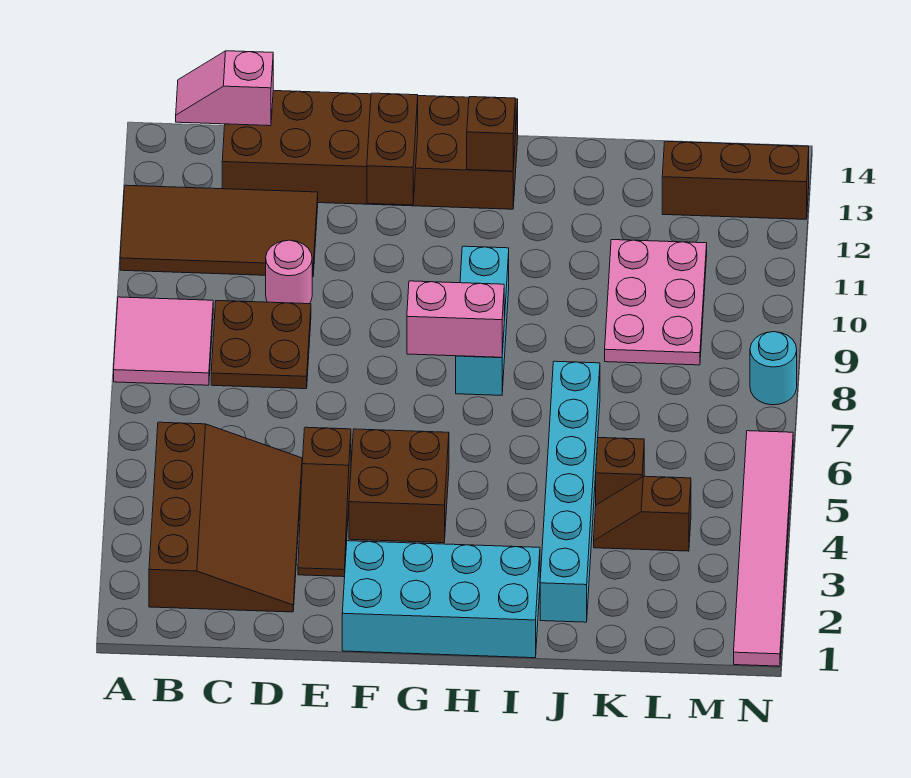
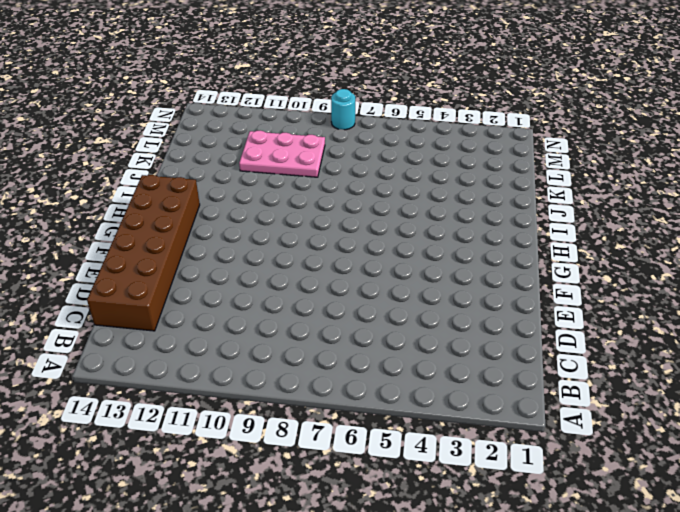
none -> pink tile A8:B9 level 1
none -> brown tile A11:D12 level 1
none -> brown slope B2:D5 level 1 top B

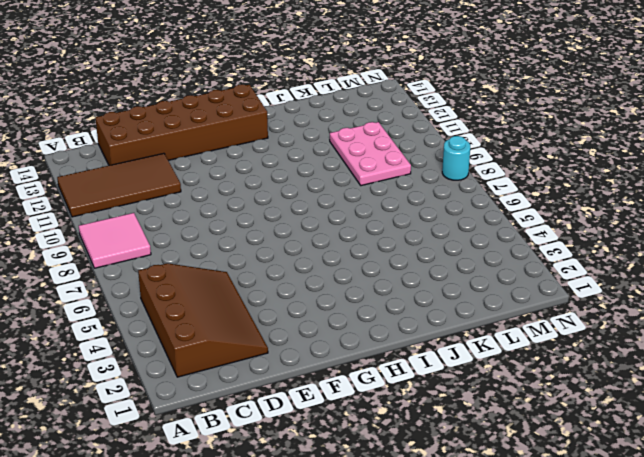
none -> brown plate C8:D9 level 1
none -> pink round brick D10 level 1
none -> brown slope E3:E5 level 1 top 5

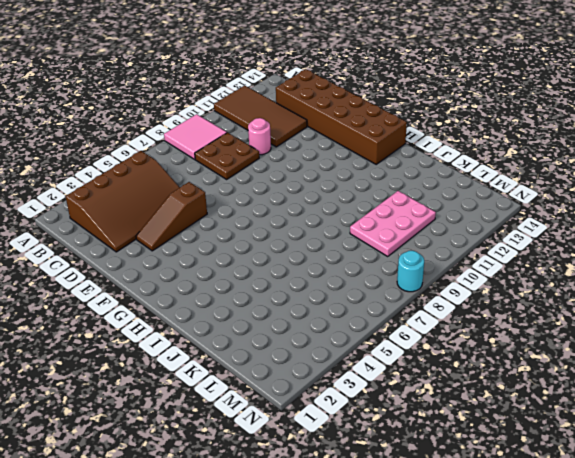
none -> cyan brick F1:I2 level 1
none -> brown brick F4:G5 level 1
none -> cyan brick H8:H10 level 1

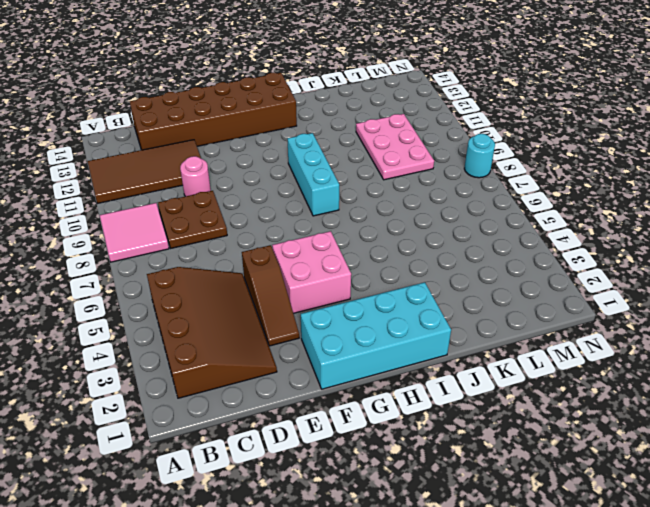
pink brick F4:G5 level 1 -> brown brick F4:G5 level 1
none -> cyan brick J2:J7 level 1
none -> brown slope K4:L4 level 1 top L
none -> brown brick K5 level 1

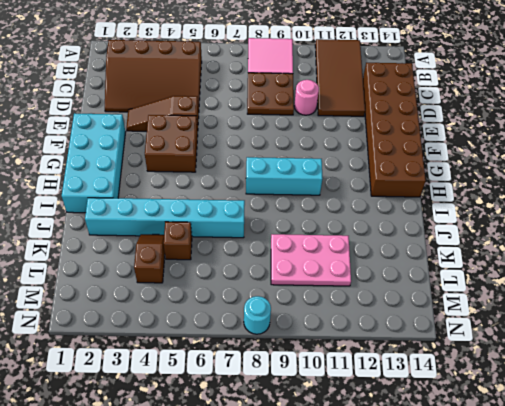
none -> brown brick L13:N13 level 1
none -> pink tile N1:N6 level 1
none -> pink slope B14:C14 level 2 top C

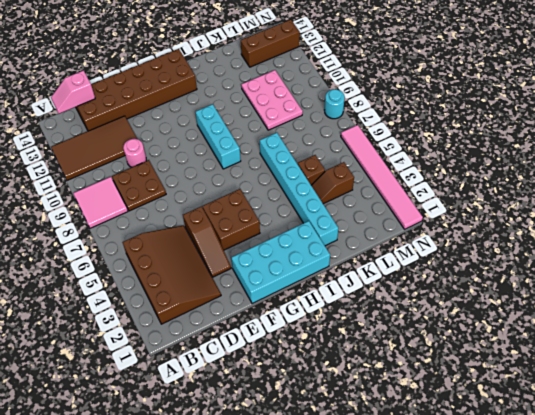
none -> brown brick F12:F13 level 2
none -> pink brick G8:H8 level 2
none -> brown brick H13 level 2

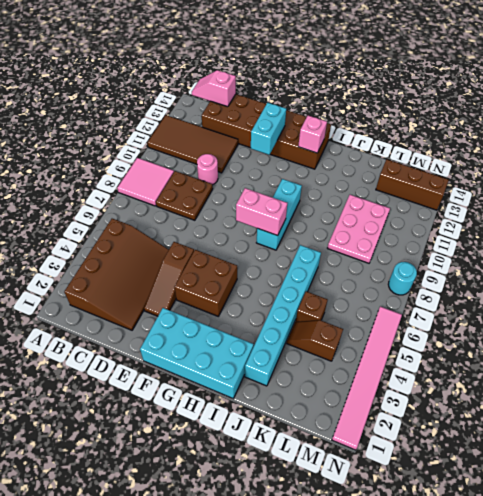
cyan brick F12:F13 level 2 -> brown brick F12:F13 level 2
pink brick H13 level 2 -> brown brick H13 level 2

